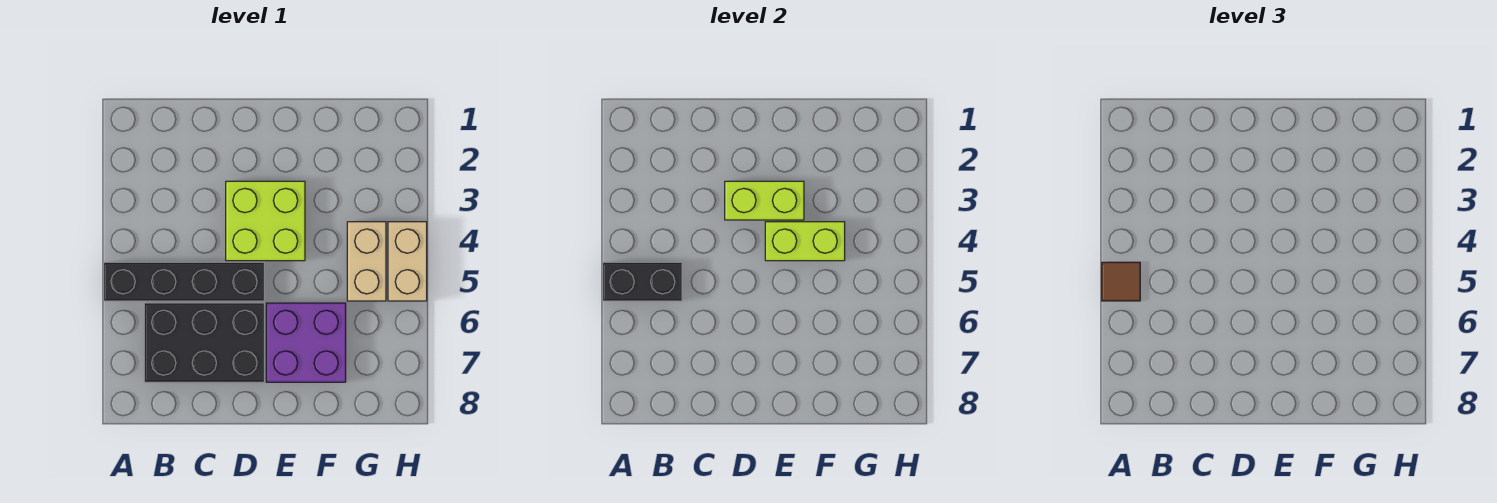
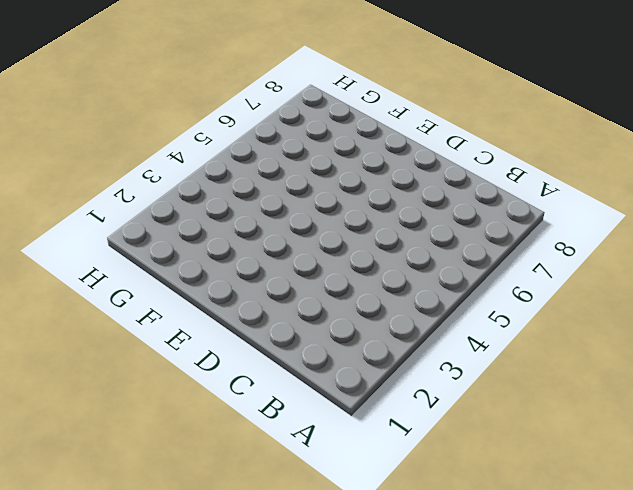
none -> black brick A5:D5 level 1
none -> black brick B6:D7 level 1

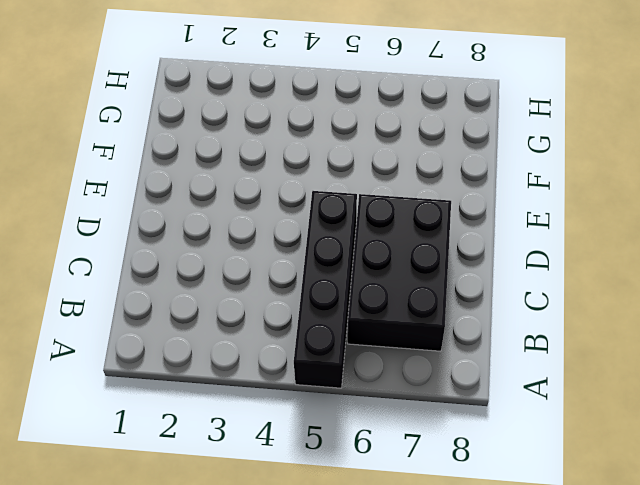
none -> lime brick D3:E4 level 1
none -> purple brick E6:F7 level 1

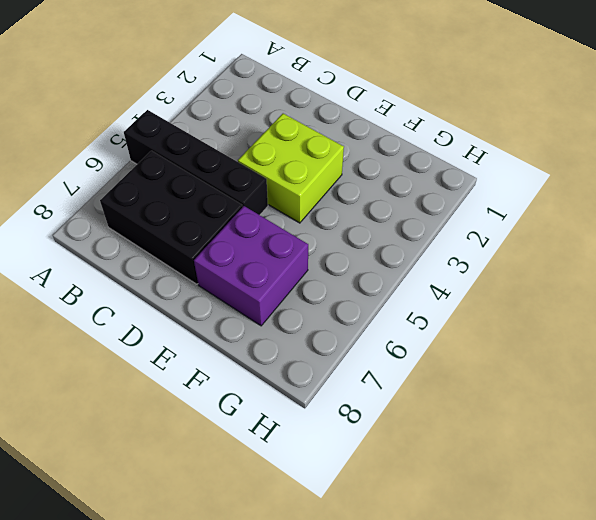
none -> tan brick G4:G5 level 1
none -> tan brick H4:H5 level 1

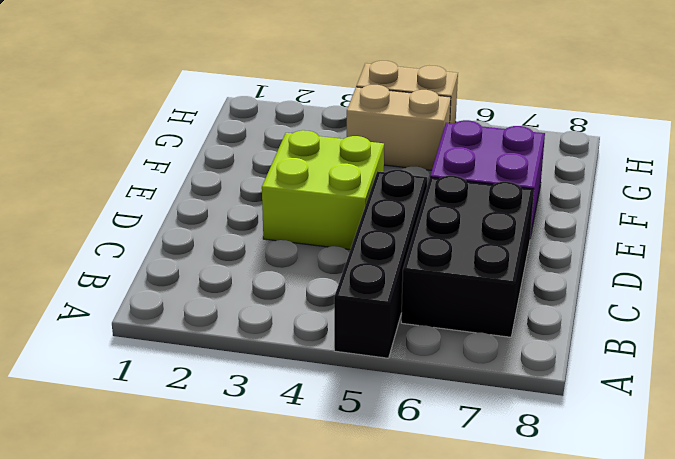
none -> black brick A5:B5 level 2
none -> lime brick D3:E3 level 2

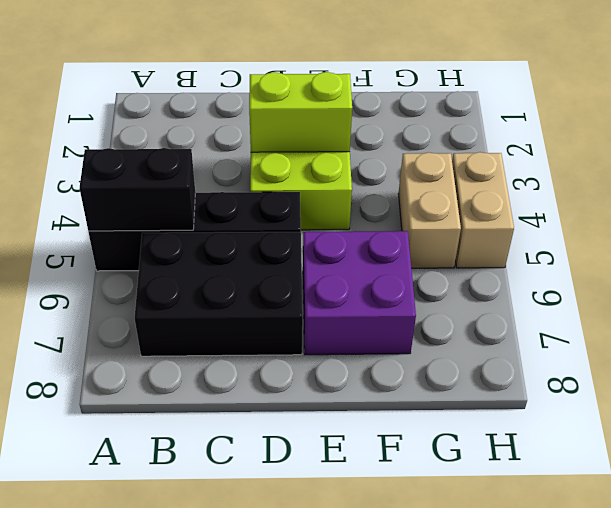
none -> lime brick E4:F4 level 2
none -> brown tile A5 level 3

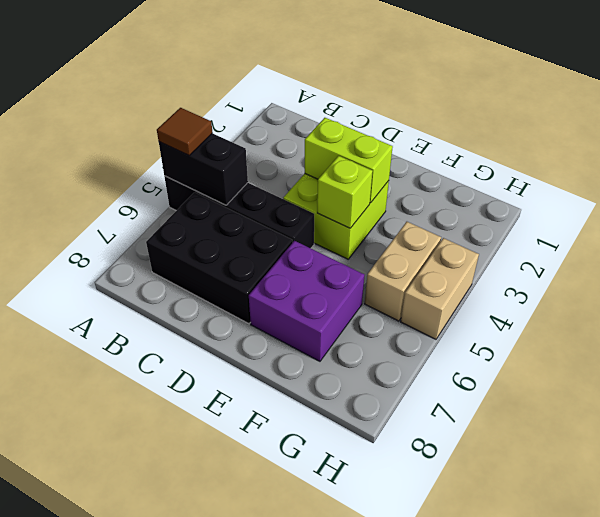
lime brick E4 level 2 -> lime brick E4:F4 level 2

